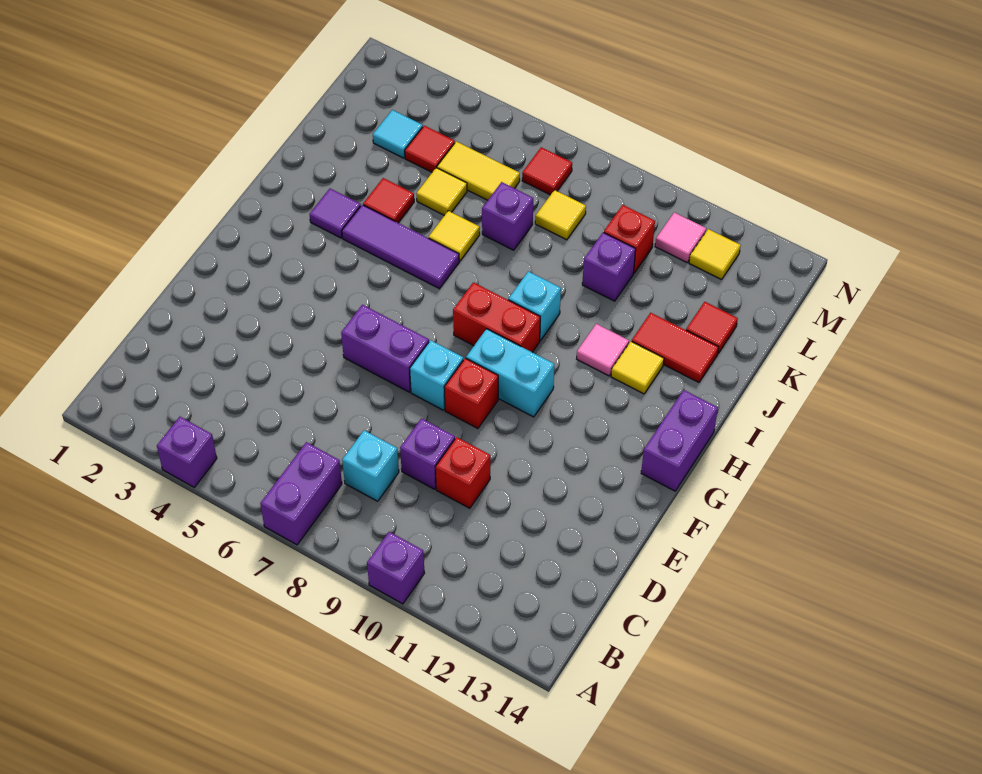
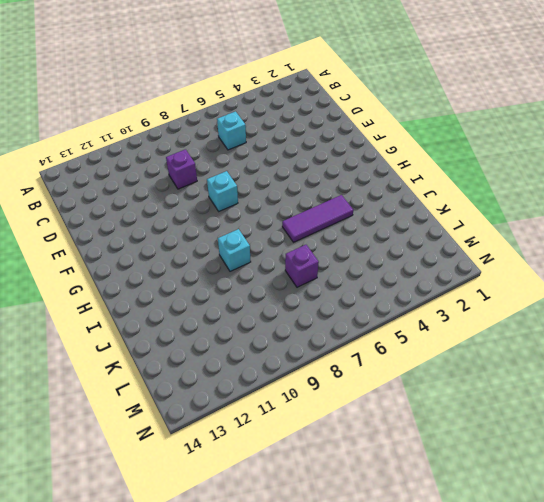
cyan brick C6 level 1 -> cyan brick C8 level 1
none -> purple brick A4 level 1
none -> purple brick A7:B7 level 1
none -> purple brick A10 level 1
none -> red brick D10 level 1

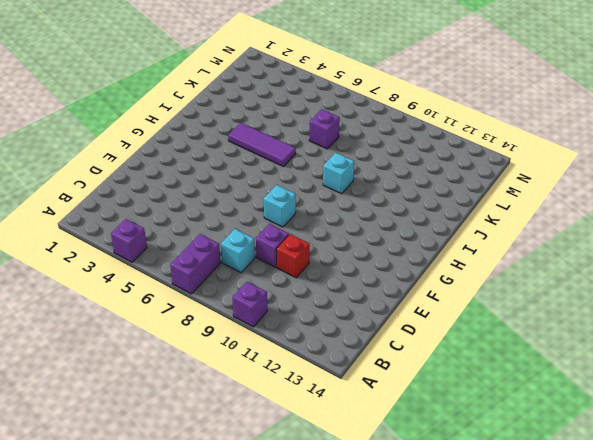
none -> purple brick F6:F7 level 1
none -> red brick F9 level 1
none -> cyan brick G9:G10 level 1
none -> purple brick G14:H14 level 1

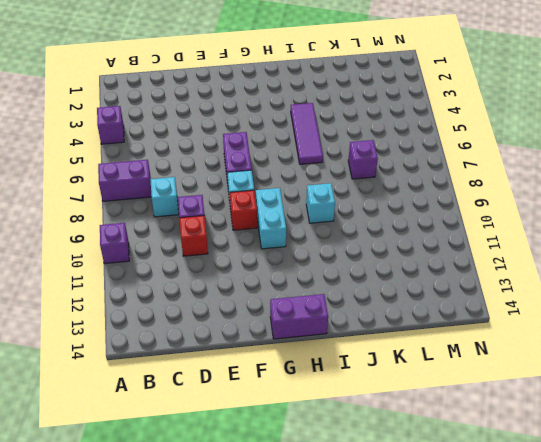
none -> red brick H8:H9 level 1
none -> purple tile I3 level 1
none -> pink tile I11 level 1
none -> yellow tile I12 level 1

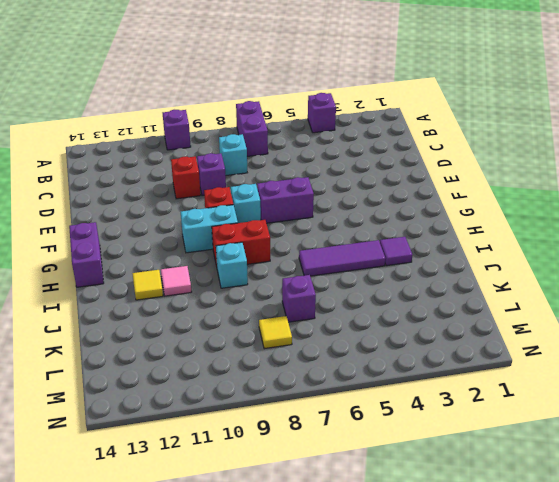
none -> red tile J4 level 1
none -> yellow tile J6 level 1
none -> red tile J12:J13 level 1
none -> yellow tile K5 level 1

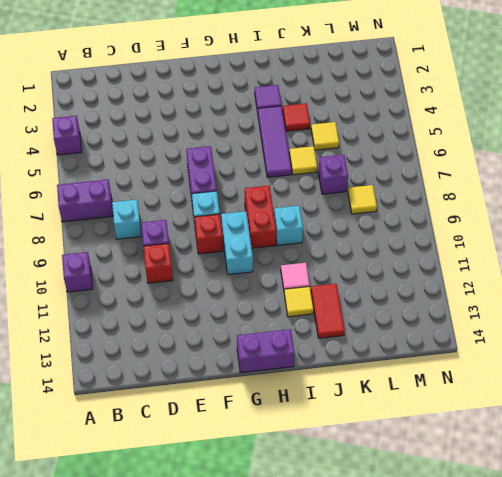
none -> purple brick K10 level 1
none -> red tile K13 level 1
none -> cyan tile L3 level 1
none -> red tile L4 level 1

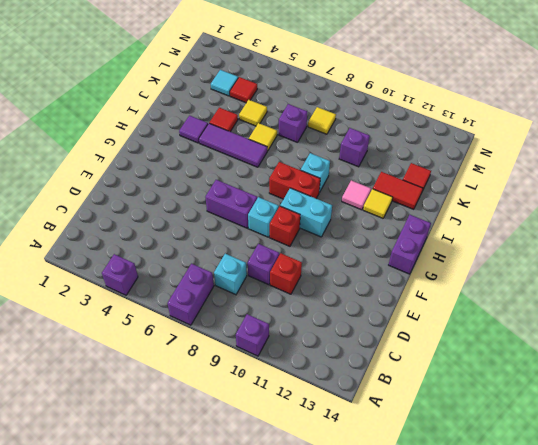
none -> yellow tile L5:L6 level 1
none -> red brick L10 level 1
none -> red tile M7 level 1
none -> pink tile M11 level 1

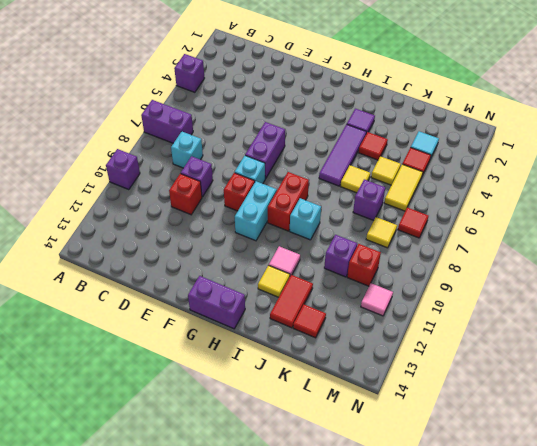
none -> yellow tile M12 level 1

